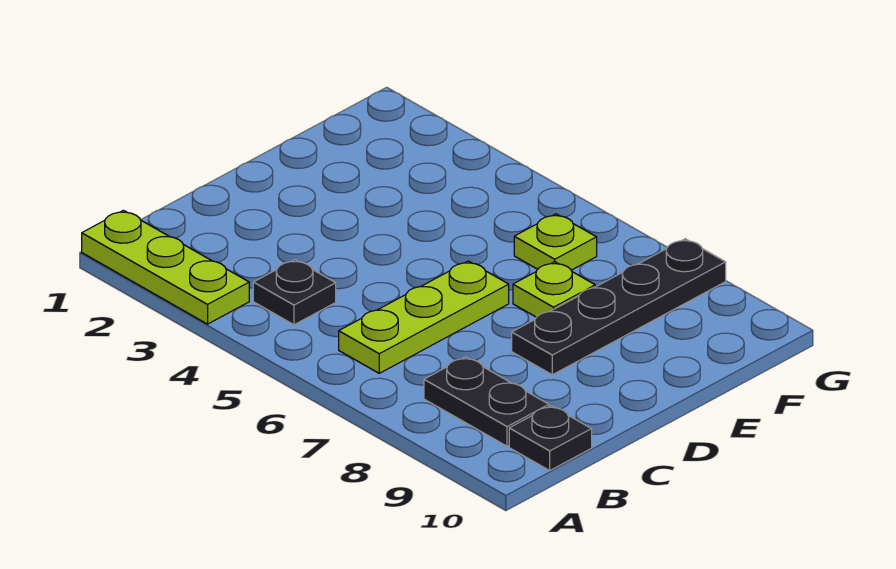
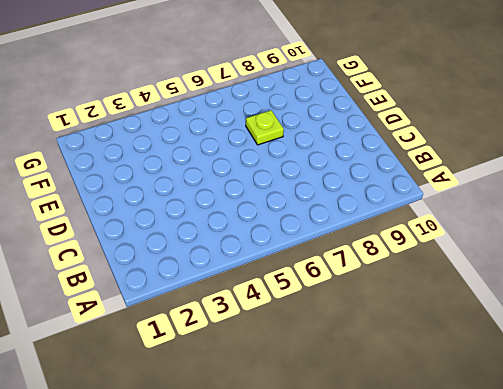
none -> lime plate A1:A3 level 1
none -> black plate B4 level 1

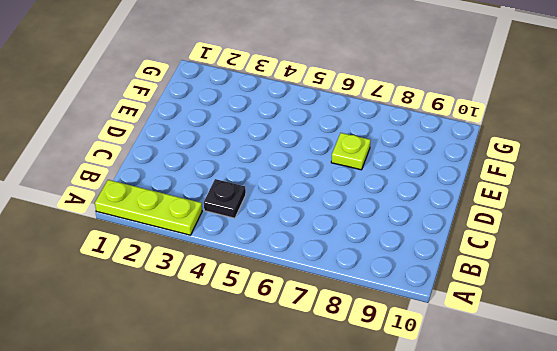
none -> lime plate B6:D6 level 1
none -> black plate B8:B9 level 1

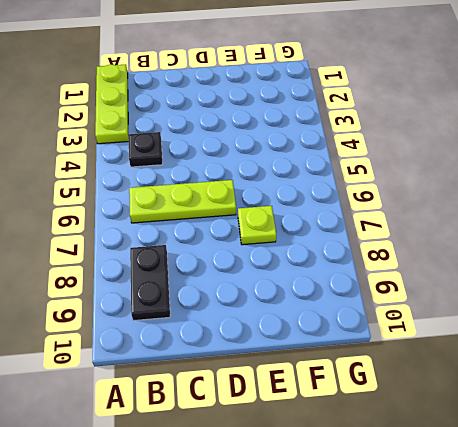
none -> black plate B10 level 1
none -> black plate D8:G8 level 1

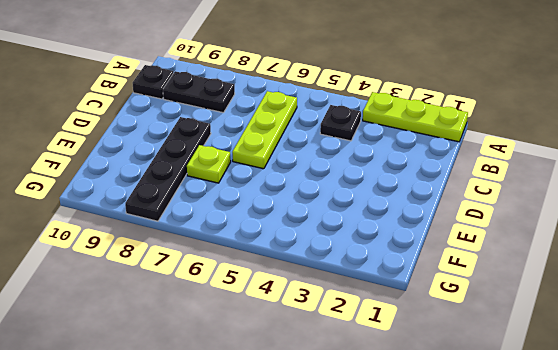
none -> lime plate F6 level 1

